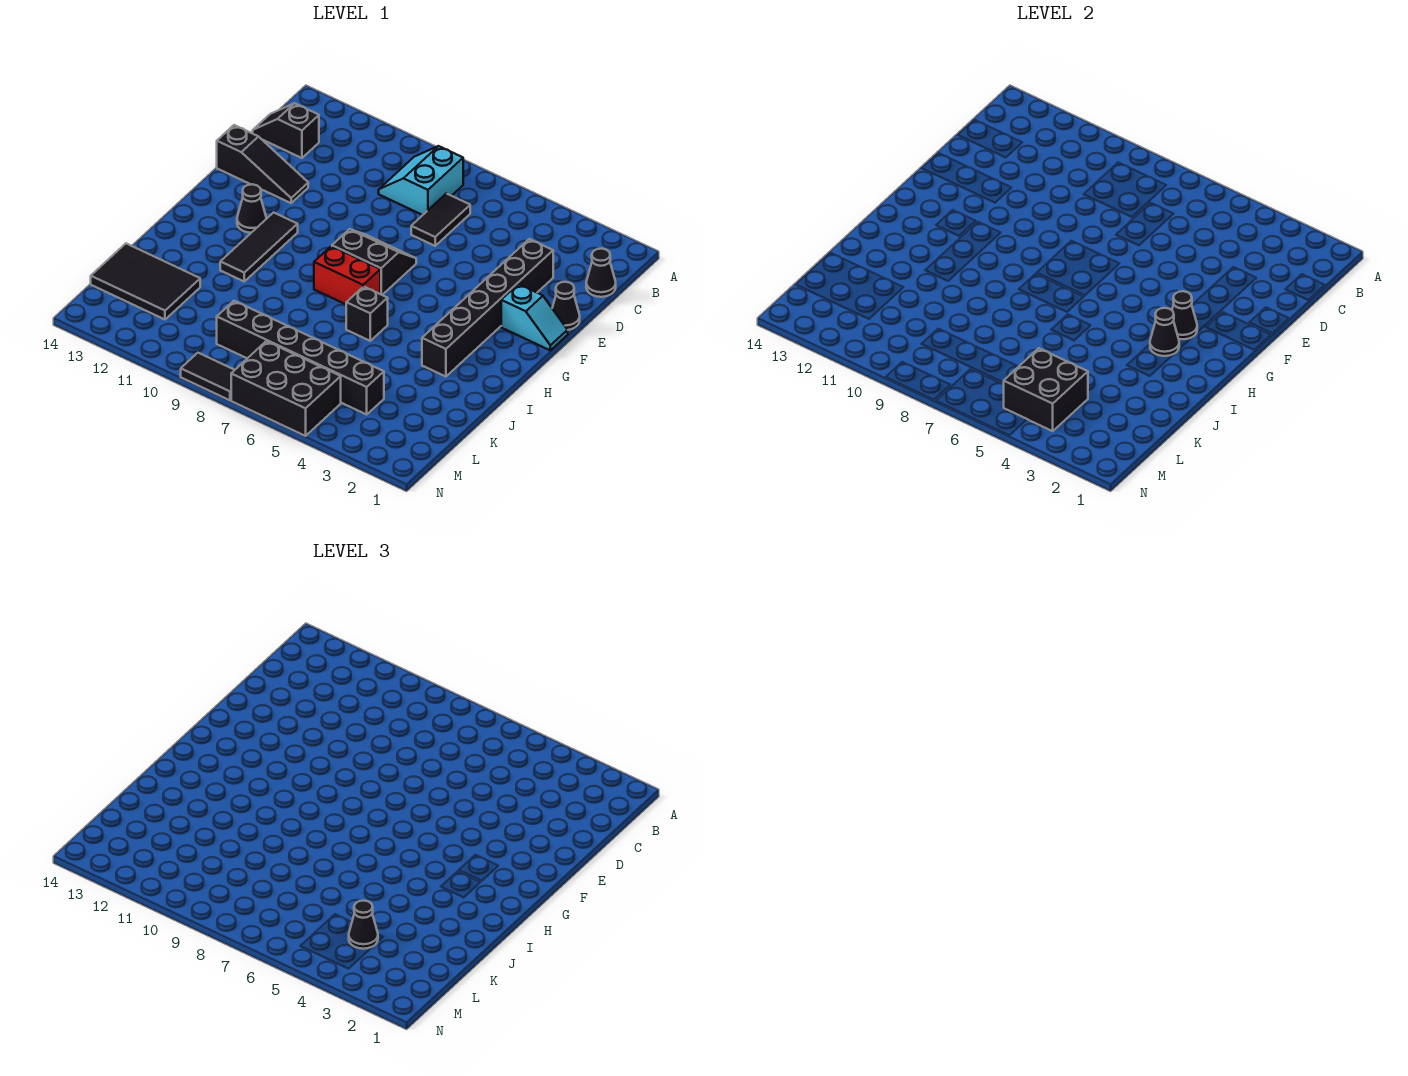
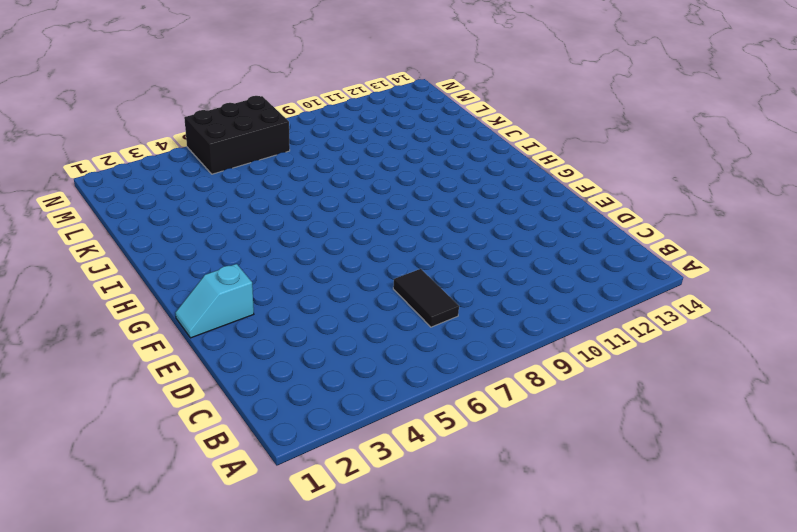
none -> cyan slope B8:C9 level 1 top 8
none -> black cone C1 level 1
none -> black slope C13:C14 level 1 top 13

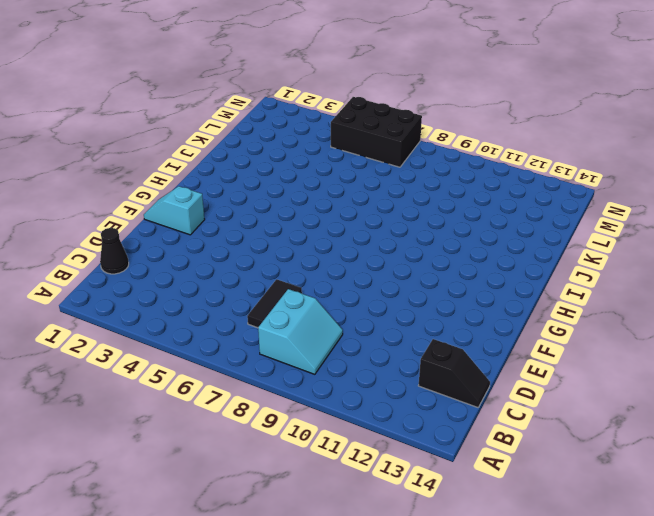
none -> black brick D3:I3 level 1
none -> black cone E1 level 1
none -> black slope E12:E14 level 1 top 14

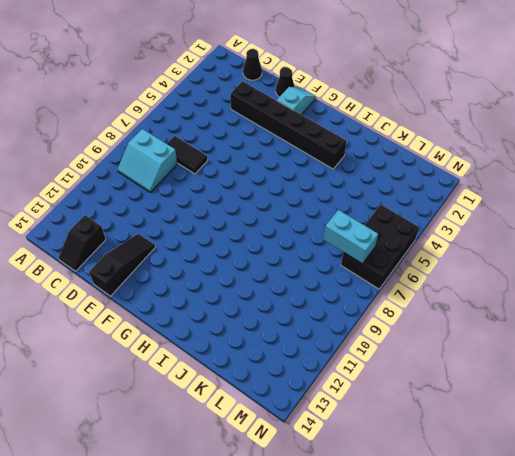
cyan brick L7:M7 level 2 -> none
none -> black slope F7:G8 level 1 top G
none -> black tile G11:I11 level 1
none -> black cone G12 level 1

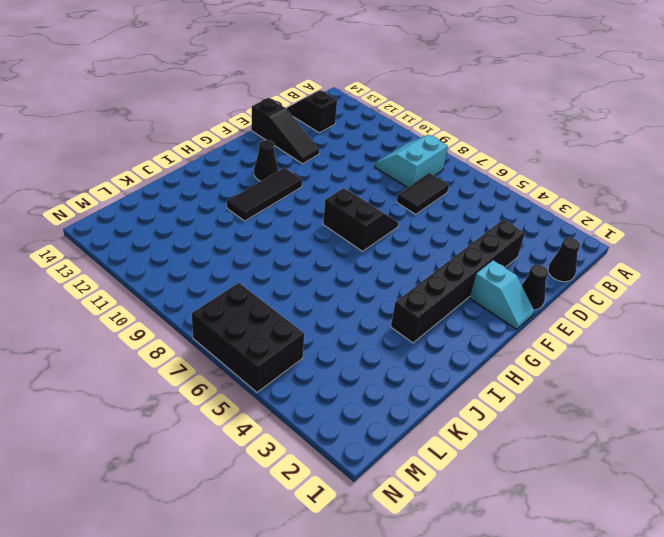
none -> red brick H7:H8 level 1
none -> black brick I6 level 1
none -> black tile K12:L14 level 1

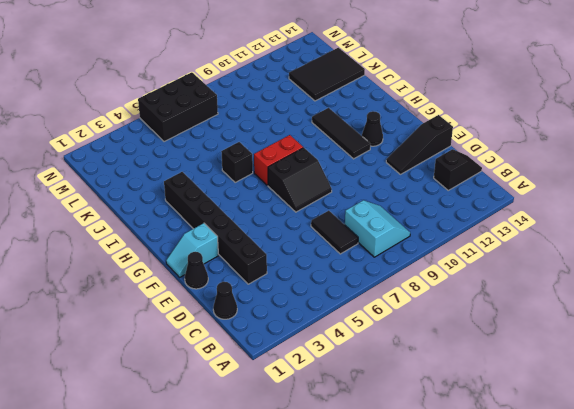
none -> black brick L4:L9 level 1
none -> black tile N8:N9 level 1
none -> black cone G3 level 2

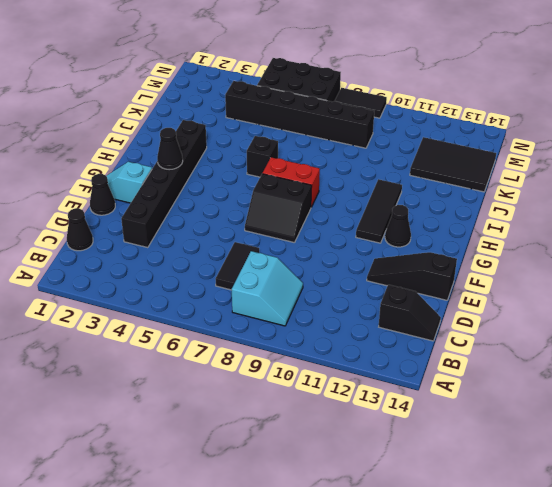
none -> black cone H3 level 2
none -> black brick L4:M5 level 2
none -> black cone L4 level 3

